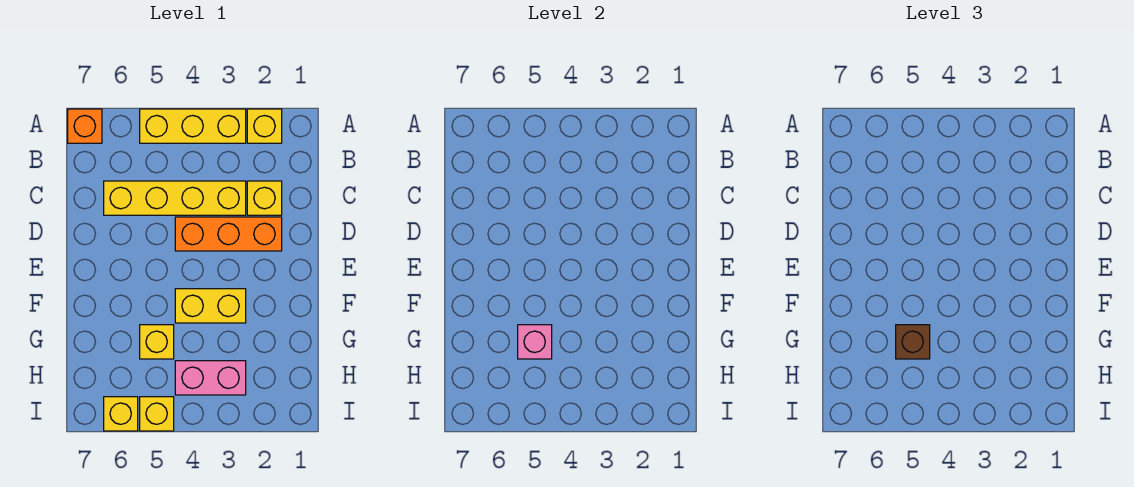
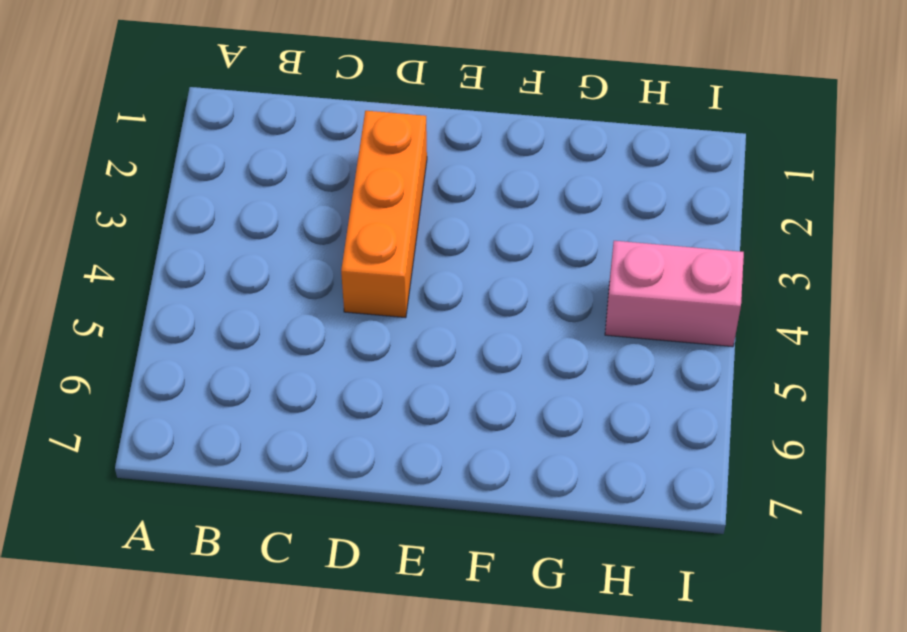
pink brick H4:I4 level 1 -> pink brick H3:H4 level 1
none -> yellow brick A2 level 1
none -> yellow brick A3:A5 level 1
none -> orange brick A7 level 1

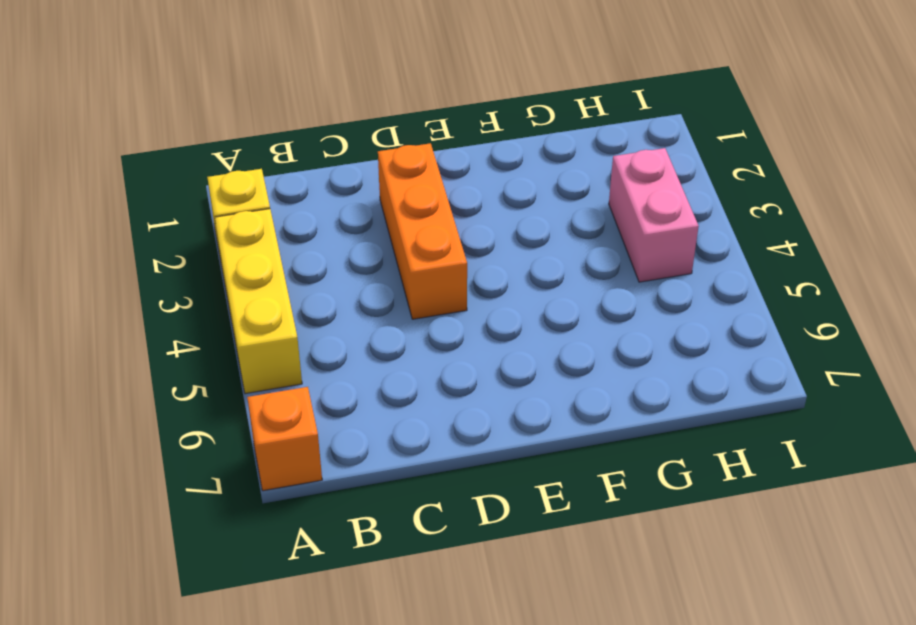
none -> yellow brick C2 level 1
none -> yellow brick C3:C6 level 1
none -> yellow brick F3:F4 level 1

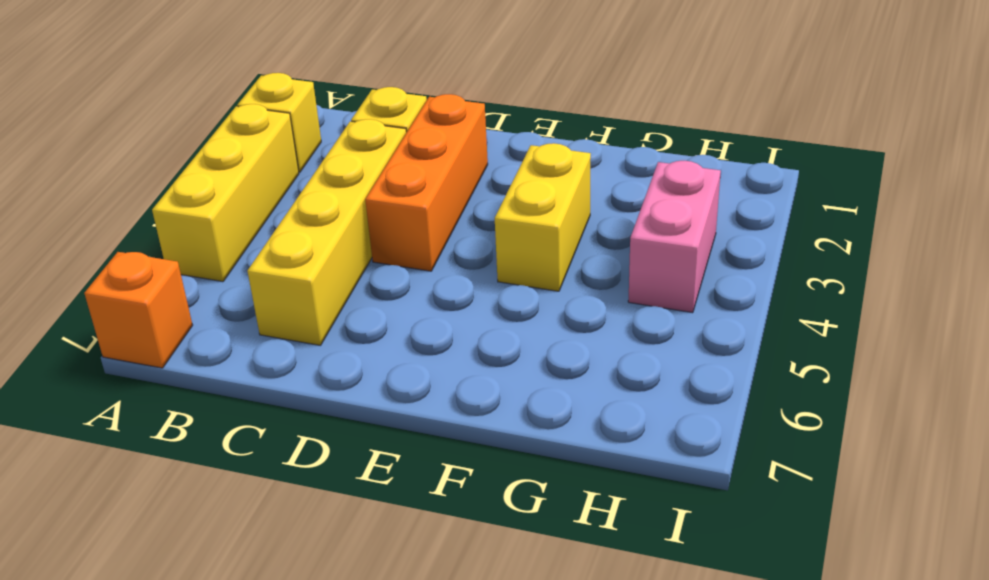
none -> yellow brick G5 level 1
none -> yellow brick I5 level 1
none -> yellow brick I6 level 1

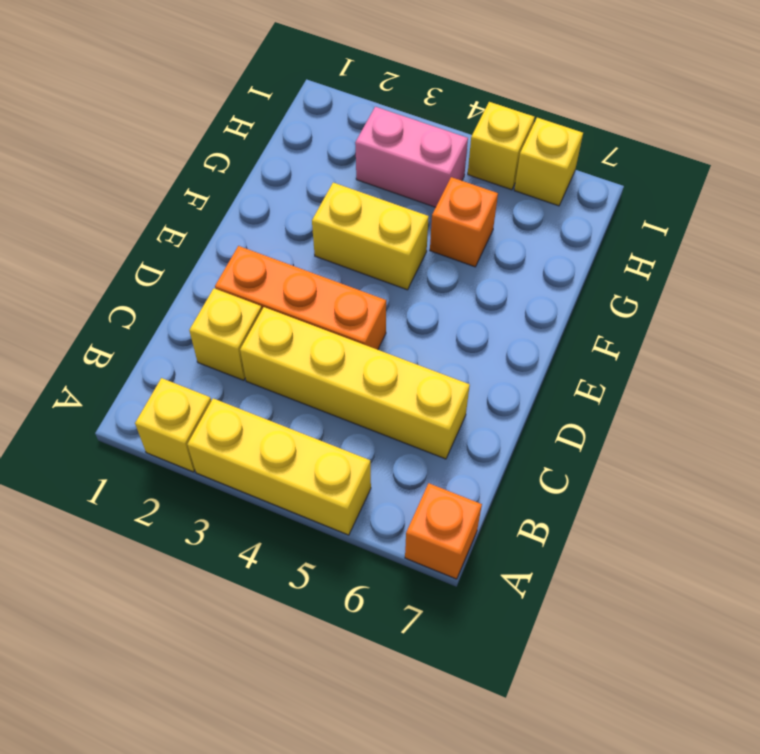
orange brick G5 level 1 -> yellow brick G5 level 1
none -> pink brick G5 level 2
none -> brown brick G5 level 3

